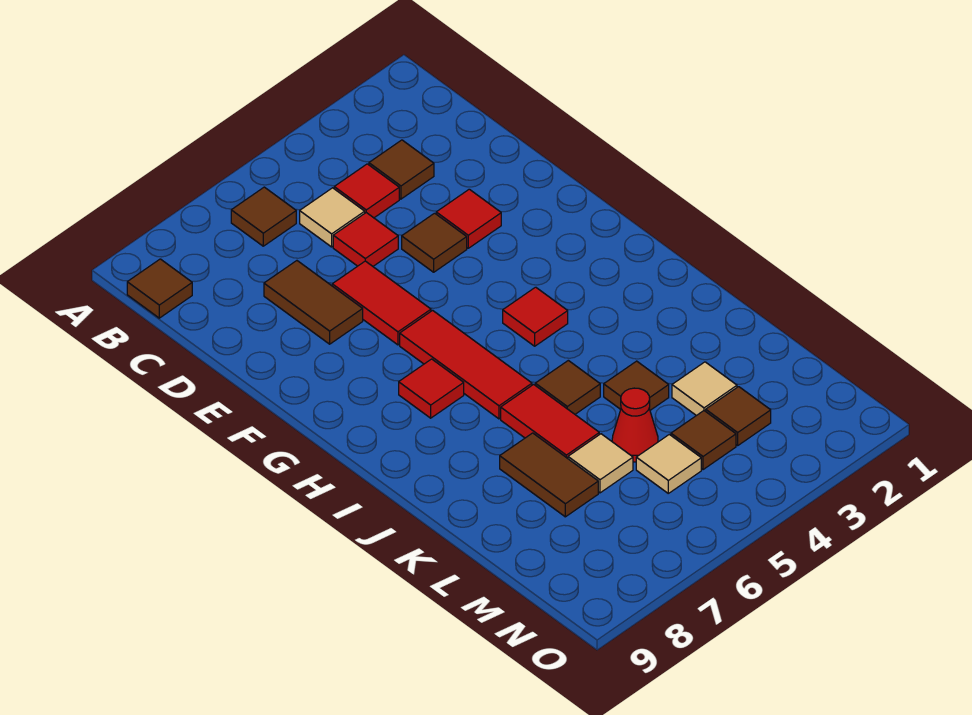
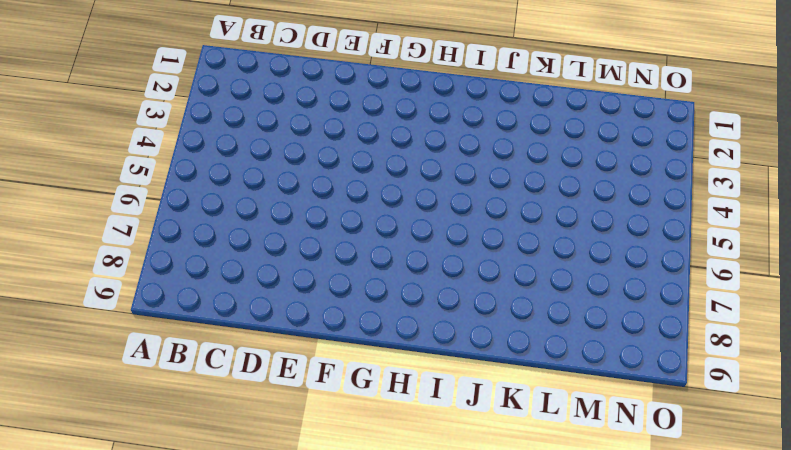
none -> brown tile B6 level 1
none -> brown tile B9 level 1
none -> brown tile C3 level 1

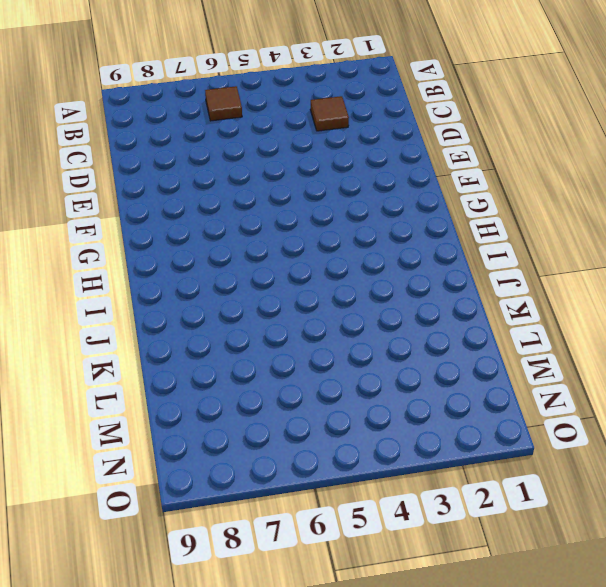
none -> brown tile B9 level 1
none -> red tile C4 level 1
none -> tan tile C5 level 1

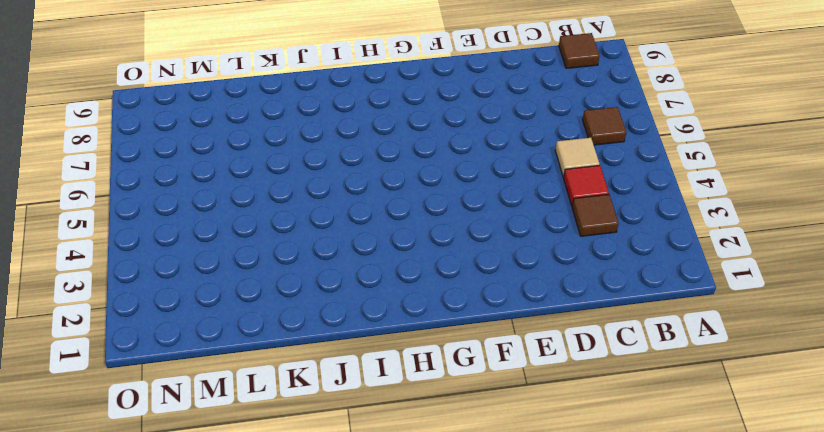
none -> red tile D5 level 1
none -> brown tile D7:E7 level 1
none -> red tile E3 level 1

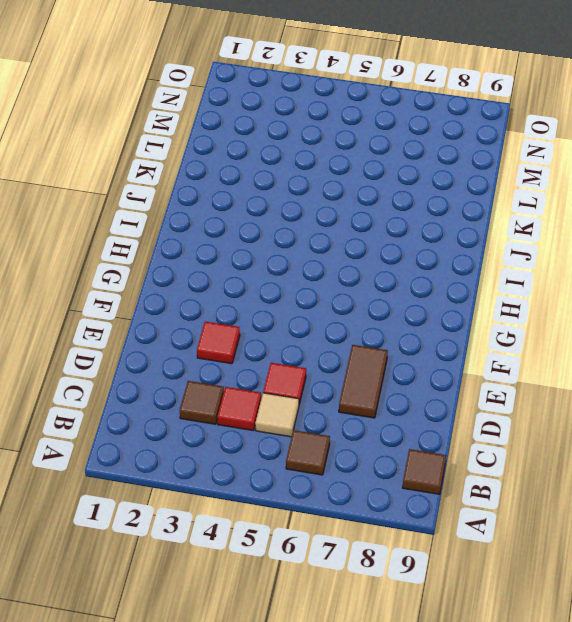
none -> brown tile E4 level 1
none -> red tile E6:F6 level 1
none -> red tile G6:I6 level 1

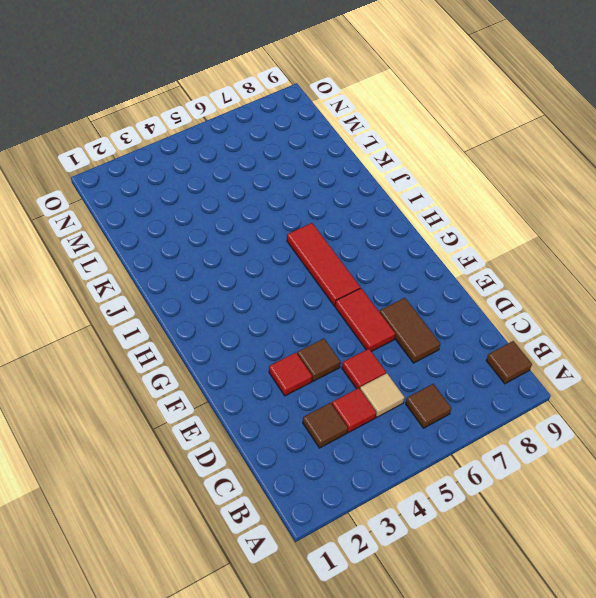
none -> red tile H4 level 1
none -> red tile H7 level 1
none -> brown tile J5 level 1

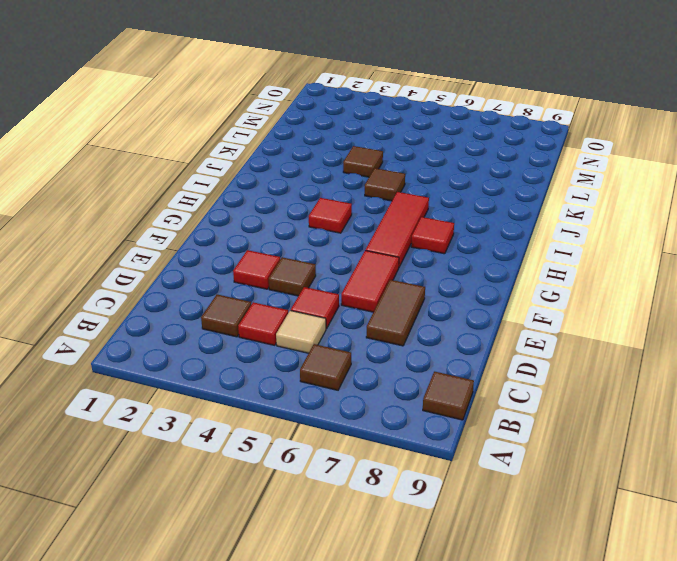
none -> red tile J6:K6 level 1
none -> brown tile K7:L7 level 1
none -> tan tile L3 level 1

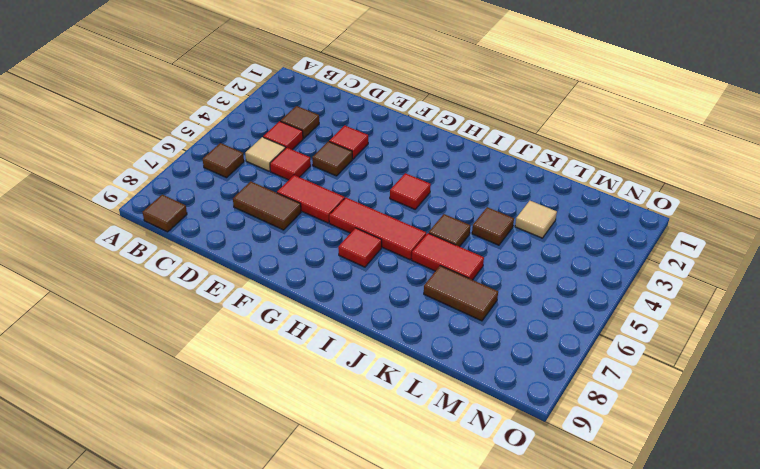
none -> red cone L5 level 1
none -> tan tile L6 level 1
none -> brown tile M3 level 1

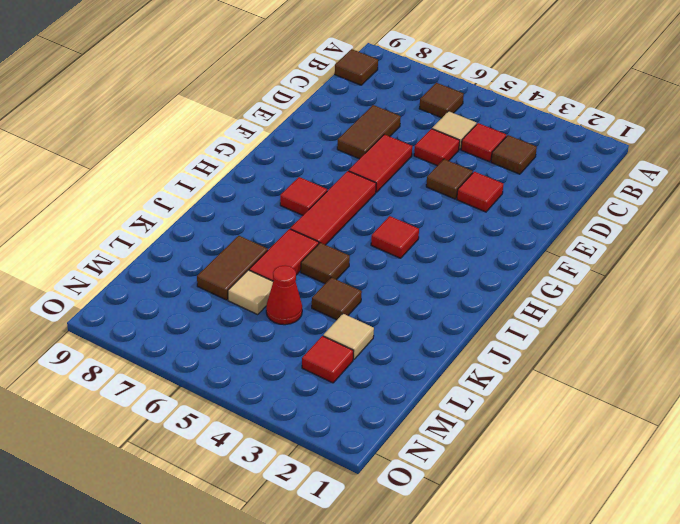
red tile M3 level 1 -> brown tile M3 level 1
none -> brown tile M4 level 1
none -> tan tile M5 level 1

